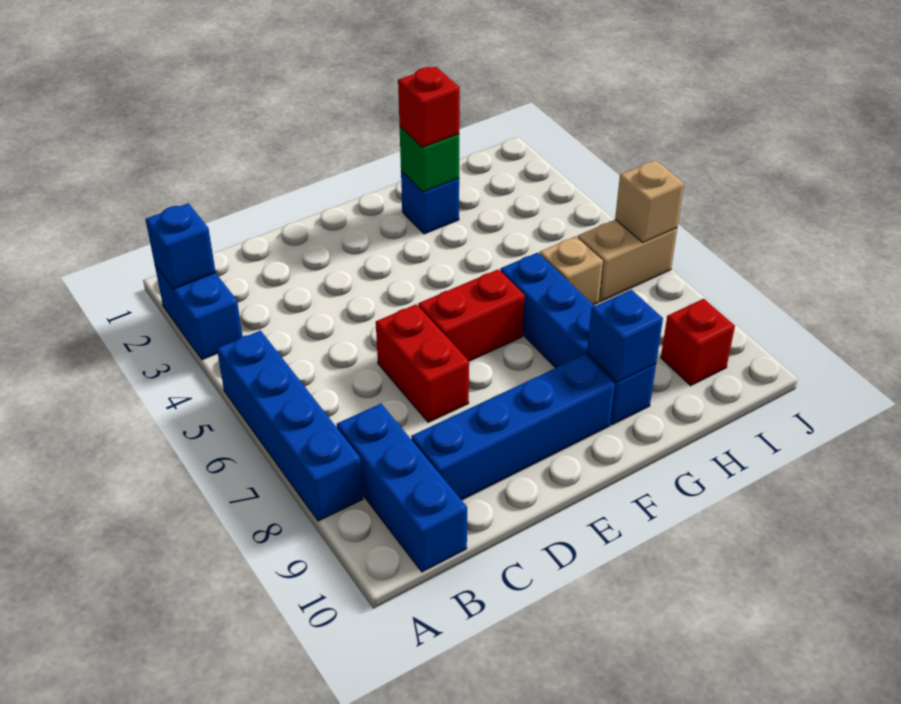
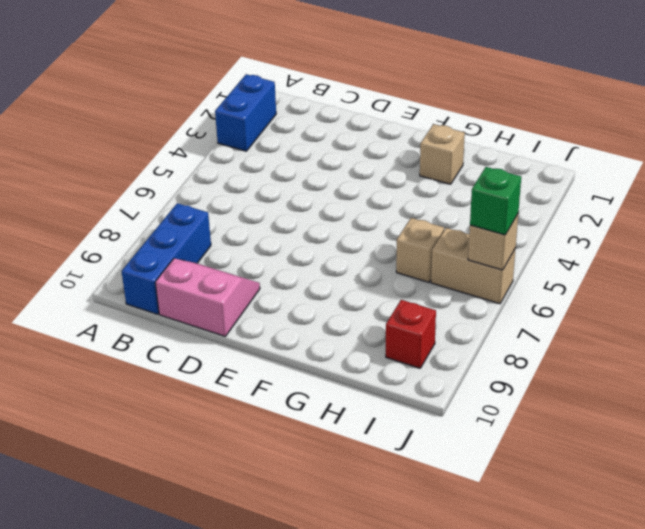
pink slope C9:D10 level 1 top 10 -> blue brick C9:F9 level 1
tan brick G2 level 1 -> blue brick G2 level 1
green brick J6 level 3 -> green brick G2 level 2
none -> blue brick A5:A8 level 1
none -> red brick D6:D7 level 1
none -> red brick E6:F6 level 1

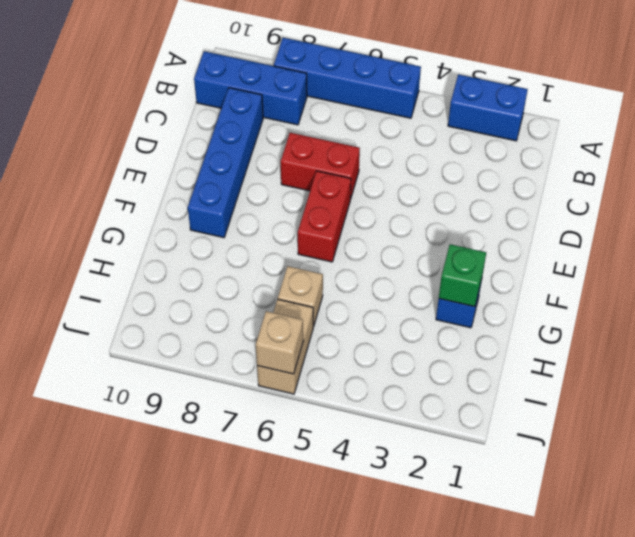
none -> blue brick G6:G9 level 1
none -> red brick I9 level 1
none -> blue brick A2 level 2

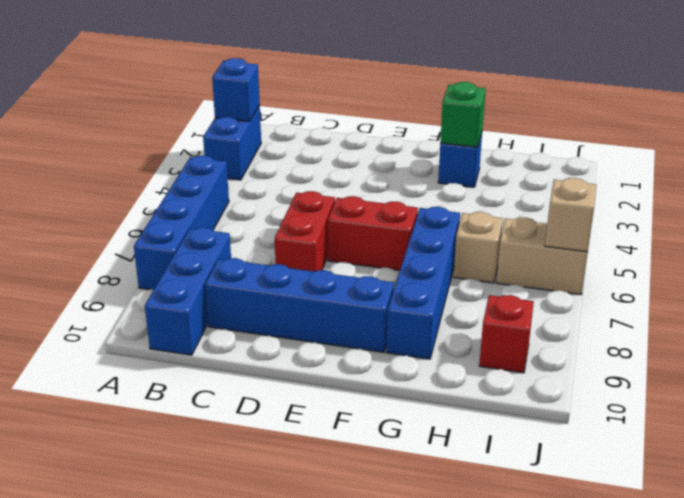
none -> blue brick G9 level 2
none -> red brick G2 level 3

